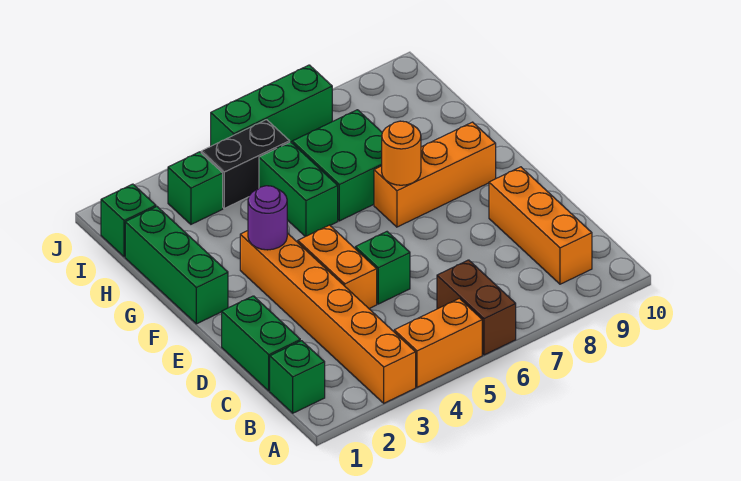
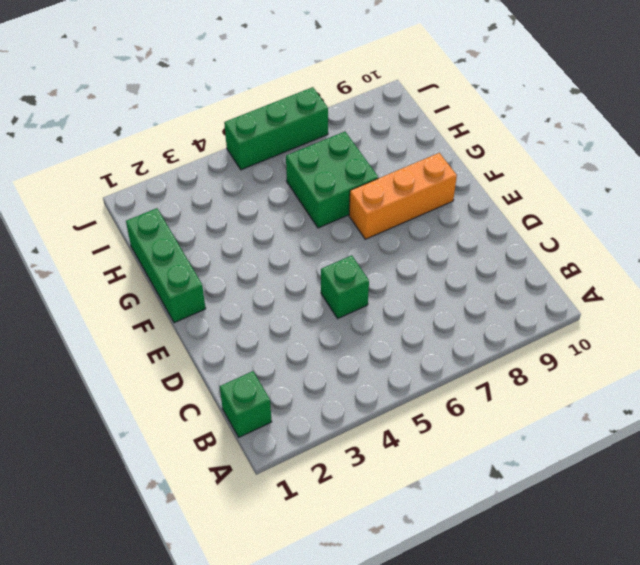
none -> orange brick A3:F3 level 1
none -> orange brick A4:A5 level 1
none -> brown brick A6:B6 level 1

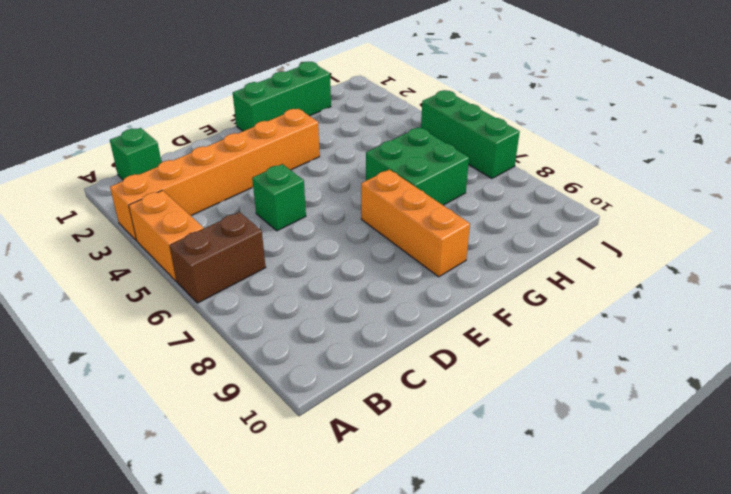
none -> orange brick B9:D9 level 1
none -> green brick C1:D1 level 1
none -> orange brick D4:E4 level 1

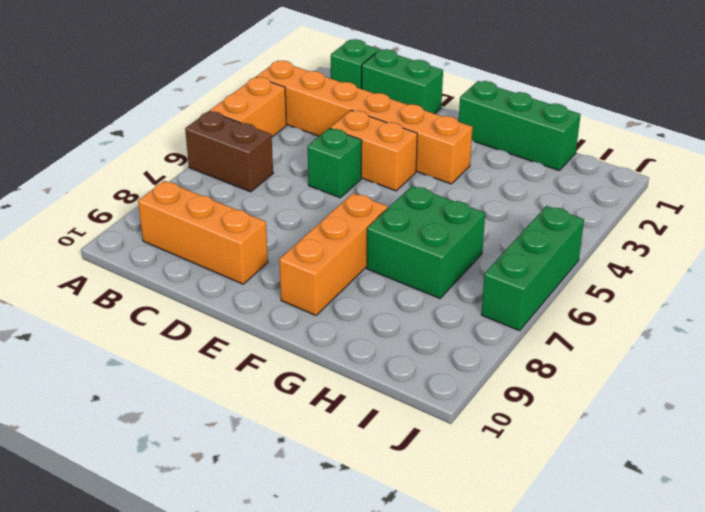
none -> green brick G5:H5 level 1
none -> green brick I1 level 1
none -> green brick I3 level 1

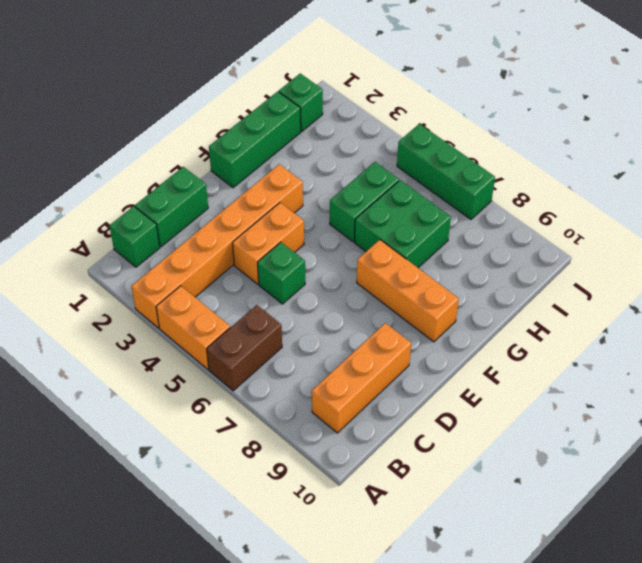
none -> green brick I3 level 1
none -> black brick I4:I5 level 1
none -> purple round brick F3 level 2

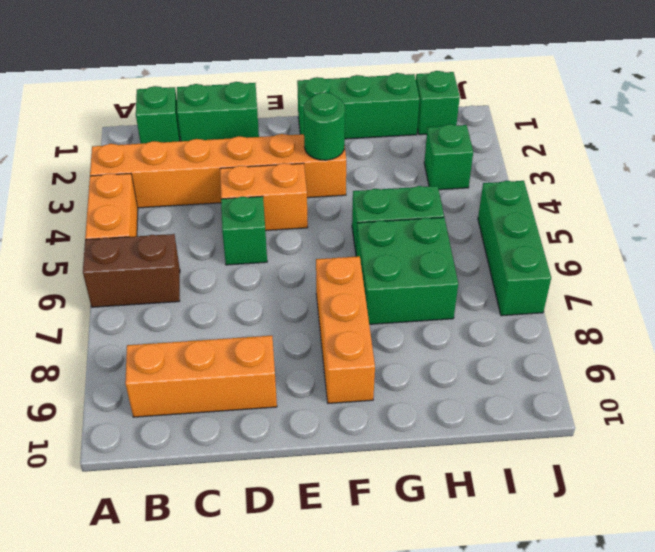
green round brick F3 level 2 -> purple round brick F3 level 2
none -> black brick I4:I5 level 1
none -> orange round brick F7 level 2

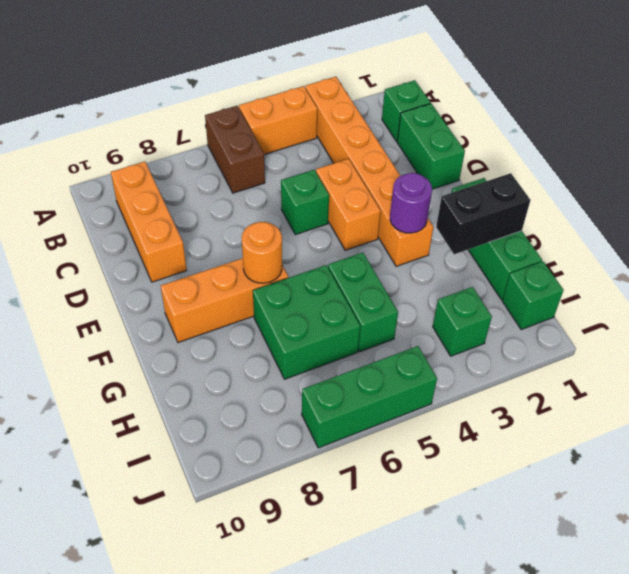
black brick G1:G2 level 2 -> black brick I4:I5 level 1

